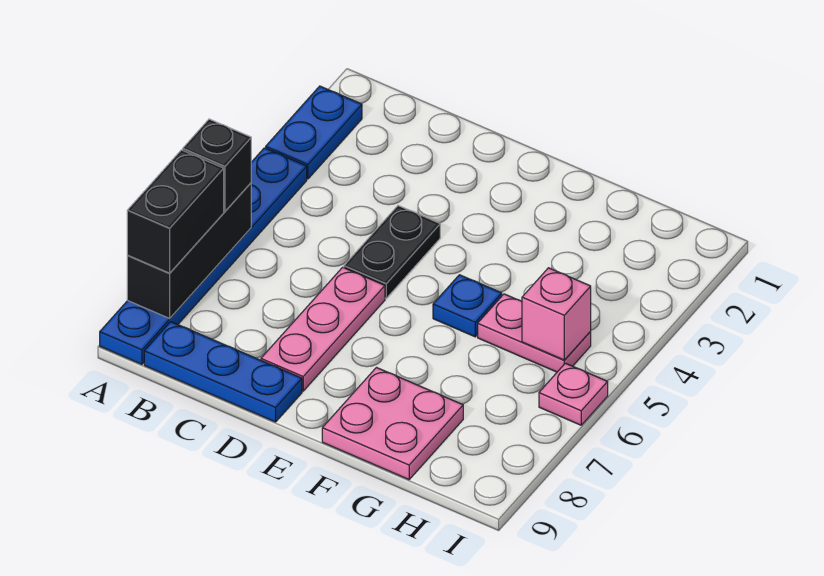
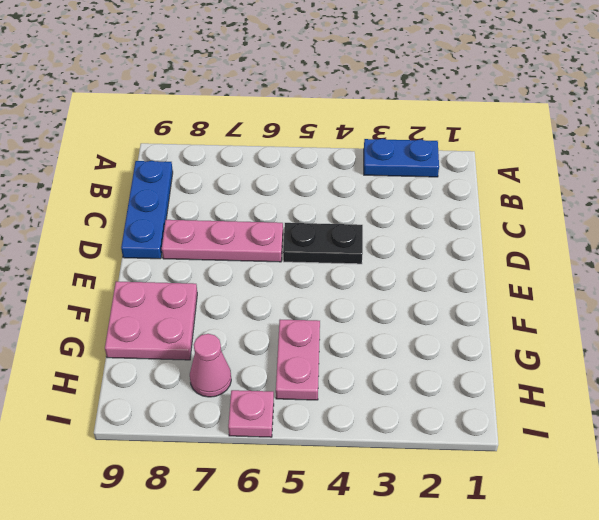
pink cone H7 level 1 -> none
none -> blue plate A4:A9 level 1
none -> blue plate F5 level 1
none -> black brick A6:A8 level 2

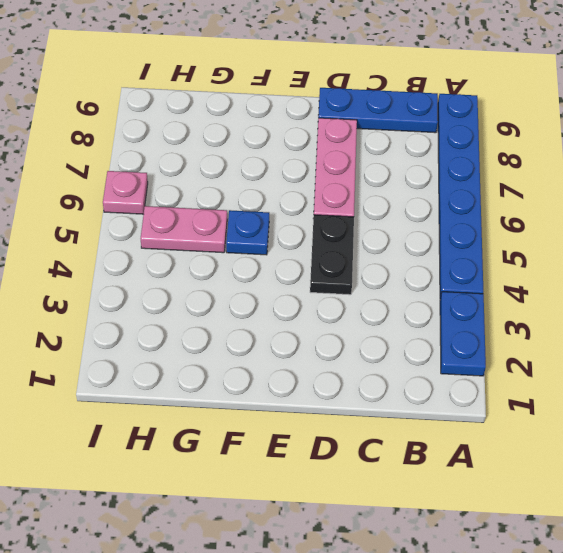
none -> pink plate F8:G9 level 1
none -> black brick A6:A8 level 2
none -> pink brick H5 level 2

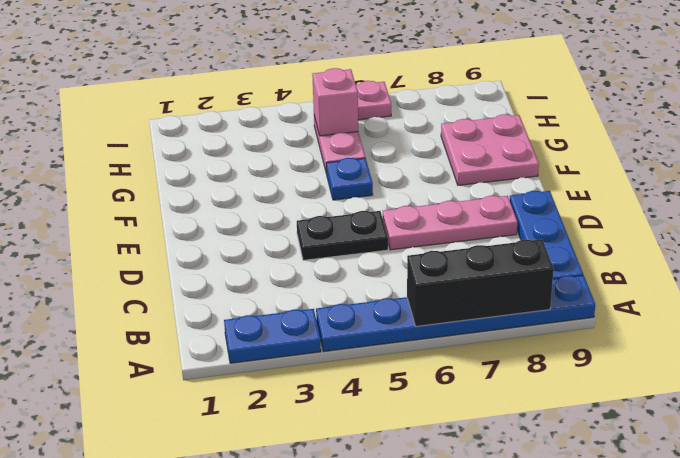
none -> black brick A6 level 3
none -> black brick A7:A8 level 3

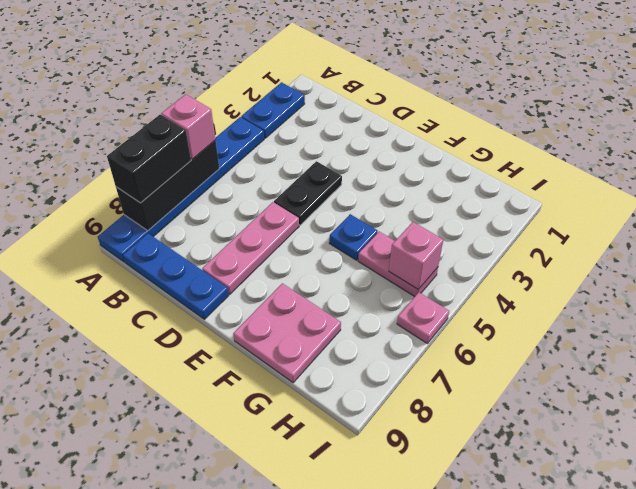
pink brick A6 level 3 -> black brick A6 level 3

